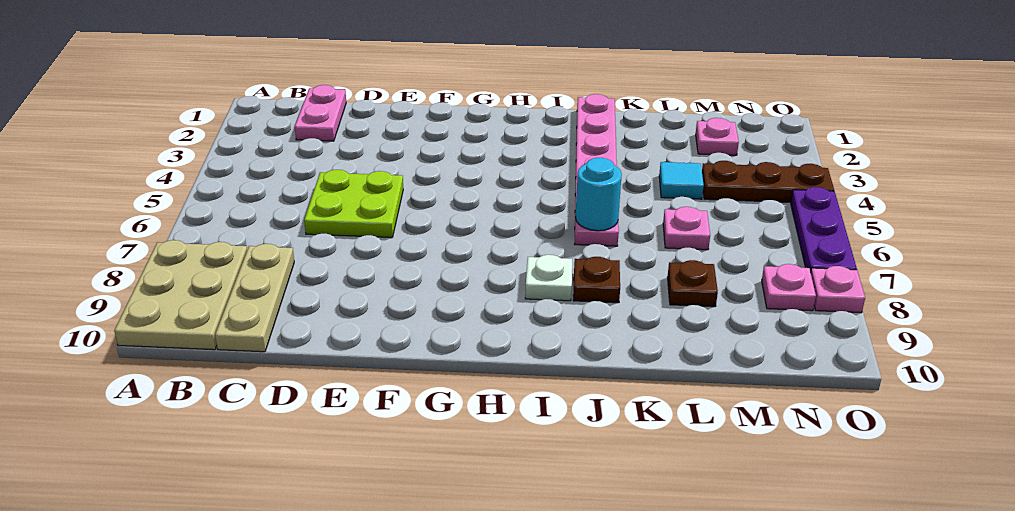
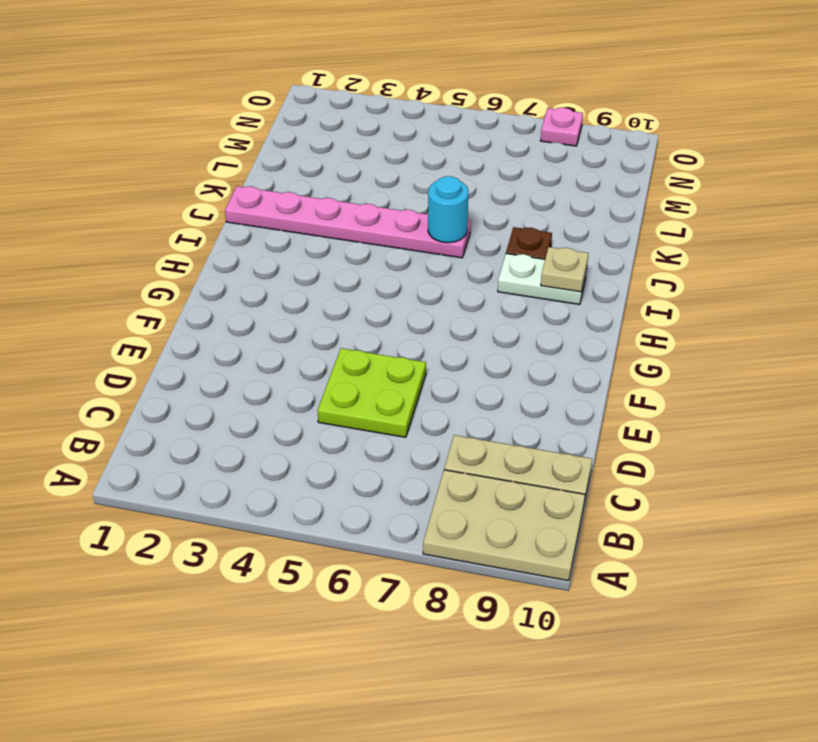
white plate I8:I9 level 1 -> white plate I8 level 1
tan plate I9 level 2 -> none
none -> pink plate C1:C2 level 1
none -> cyan tile L4 level 1
none -> pink plate L6 level 1

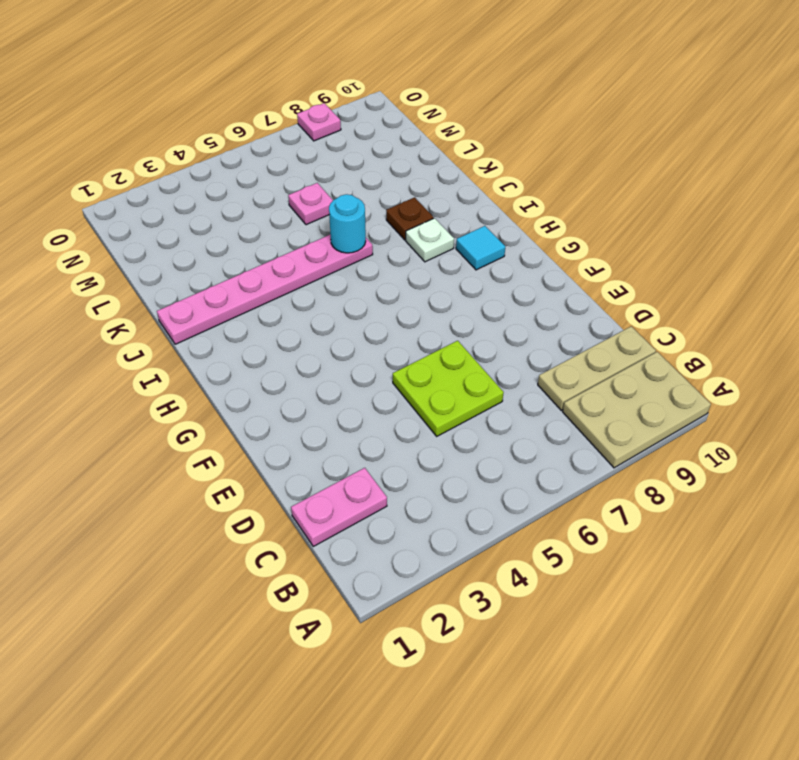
cyan tile H9 level 1 -> cyan tile L4 level 1
none -> brown plate L8 level 1
none -> pink plate M2 level 1
none -> brown plate M4:O4 level 1

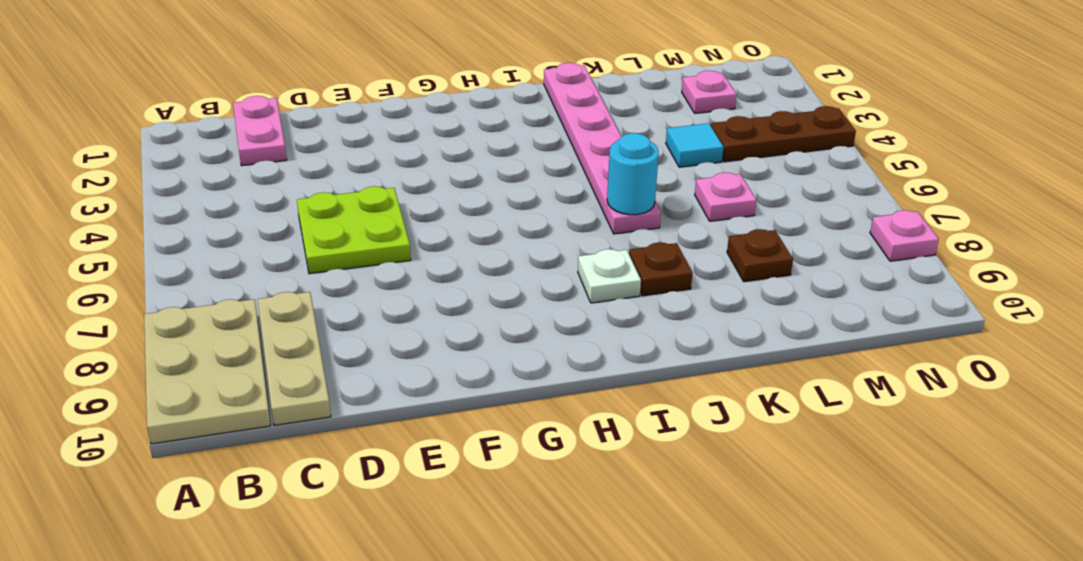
none -> pink plate N8 level 1
none -> purple plate O5:O7 level 1

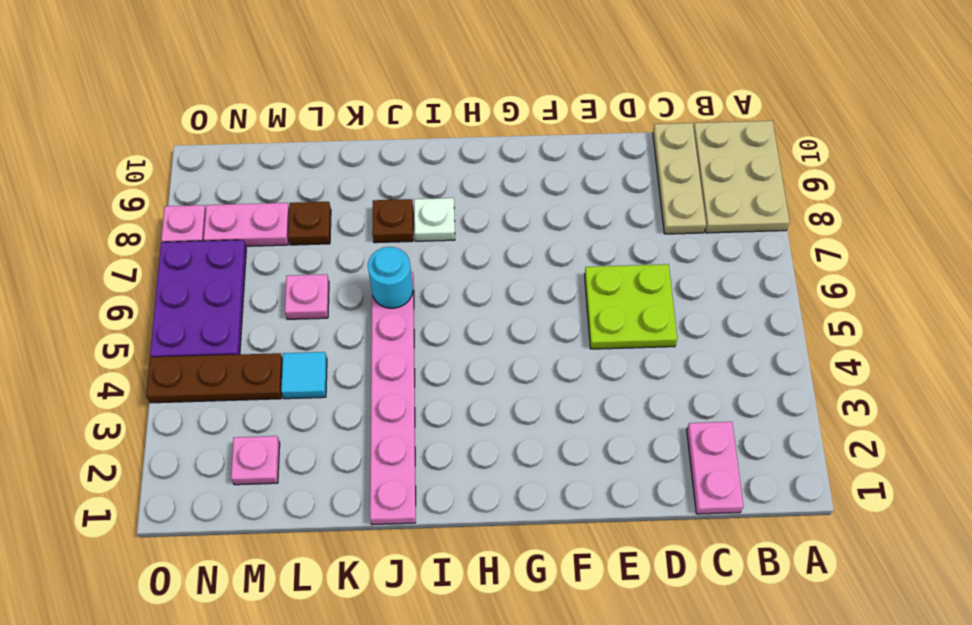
pink plate M8:N8 level 1 -> pink plate N8 level 1
purple plate N5:O7 level 1 -> purple plate O5:O7 level 1

